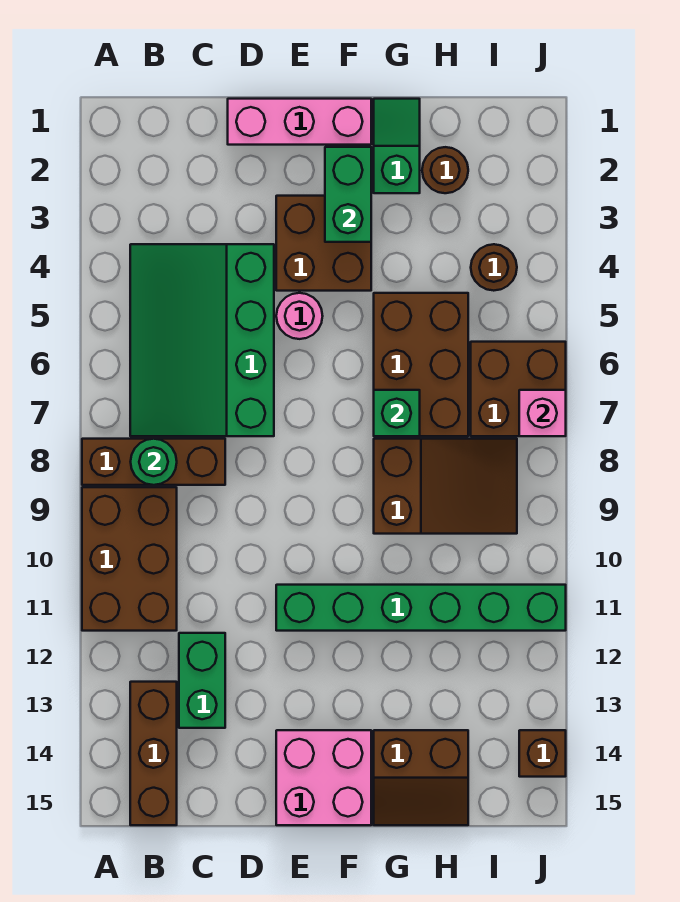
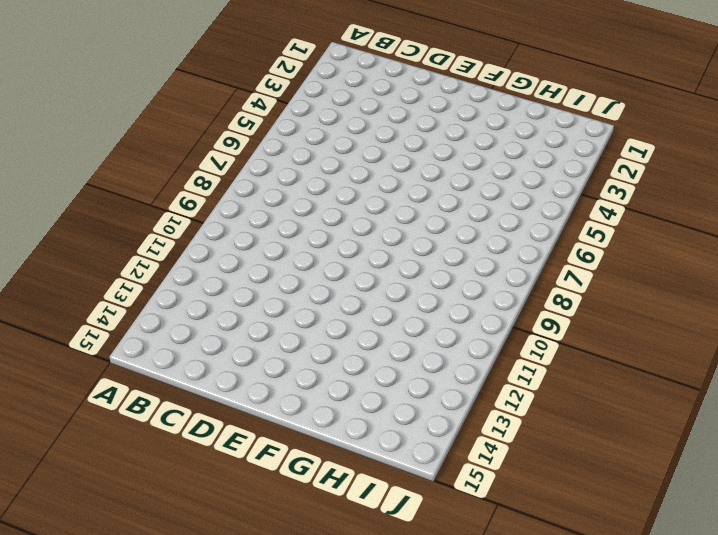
none -> brown brick A8:C8 level 1
none -> brown brick A9:B11 level 1
none -> green slope B4:D7 level 1 top D

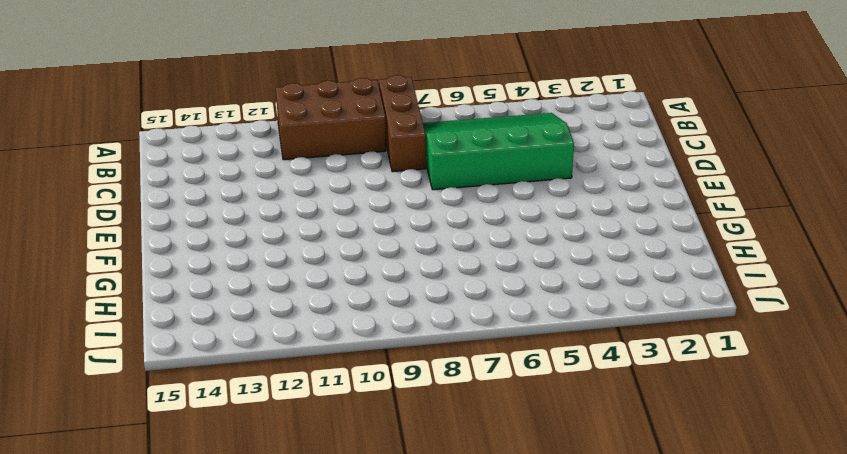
none -> brown brick B13:B15 level 1
none -> green brick C12:C13 level 1
none -> pink brick D1:F1 level 1

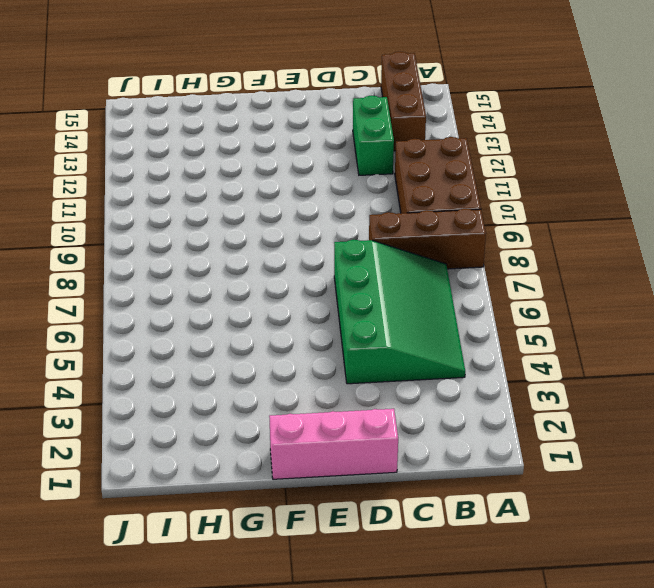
none -> brown brick E3:F4 level 1
none -> pink round brick E5 level 1
none -> green brick E11:J11 level 1

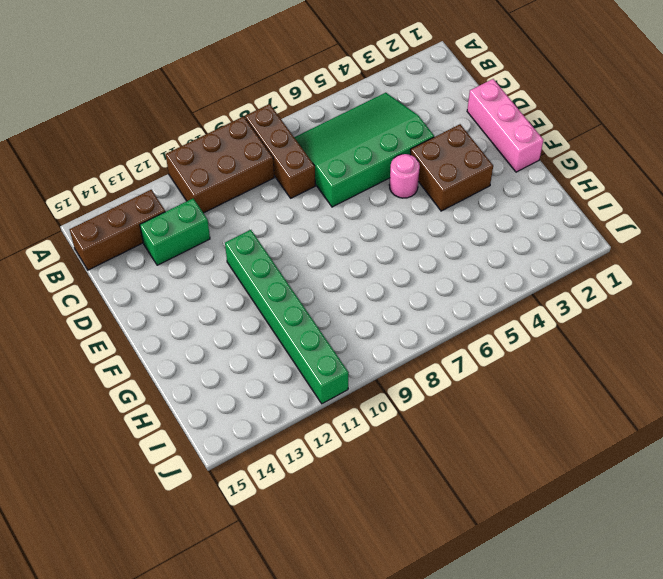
none -> pink brick E14:F15 level 1
none -> green slope G1:G2 level 1 top 2
none -> brown brick G5:H7 level 1

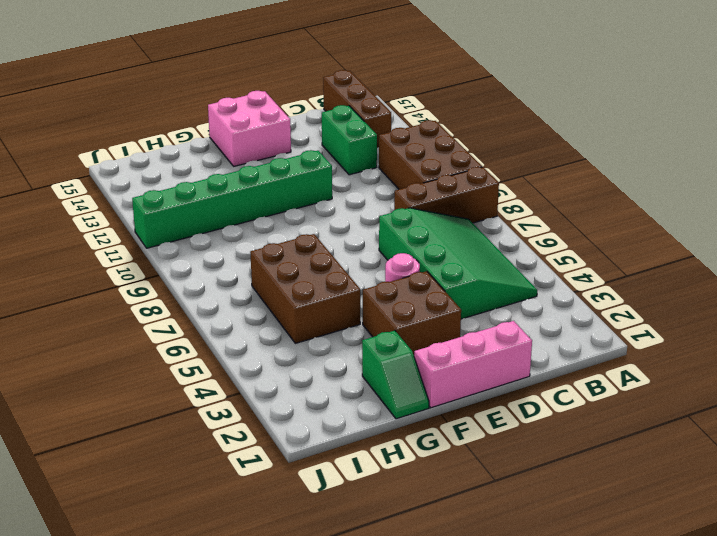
none -> brown slope G8:I9 level 1 top G
none -> brown slope G14:H15 level 1 top 14
none -> brown round brick H2 level 1

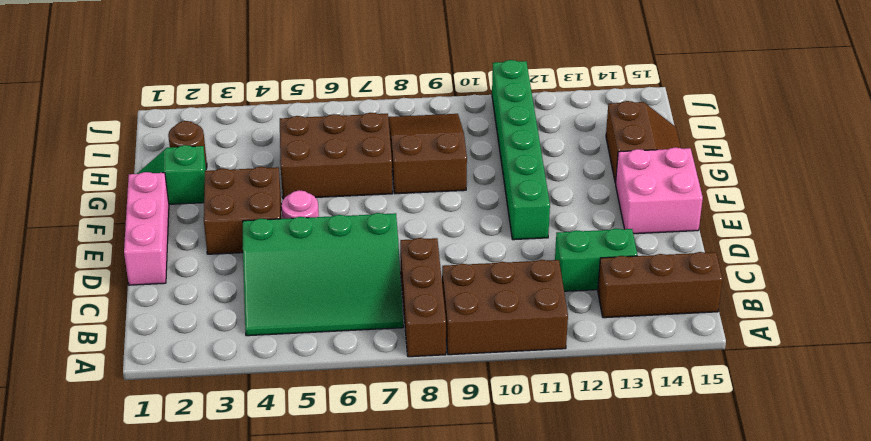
none -> brown round brick I4 level 1
none -> brown brick I6:J7 level 1
none -> brown brick J14 level 1

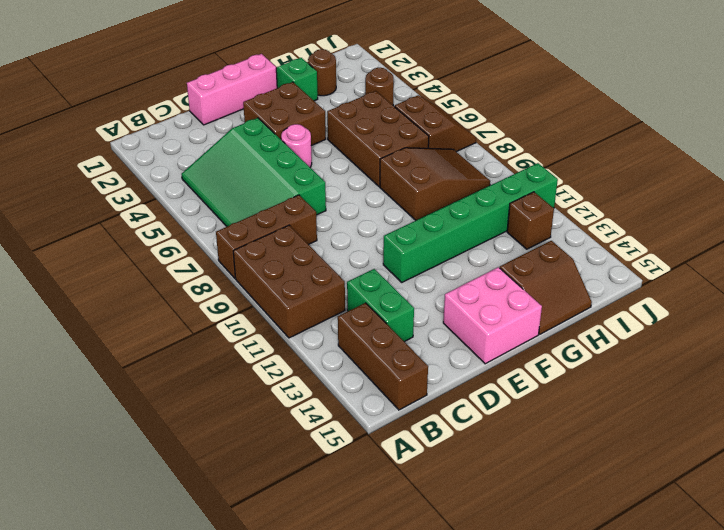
brown slope I6:J7 level 1 top I -> brown brick I6:J7 level 1
brown brick I12 level 1 -> brown brick J14 level 1
none -> green round brick B8 level 2
none -> green brick F2:F3 level 2
none -> green brick G7 level 2

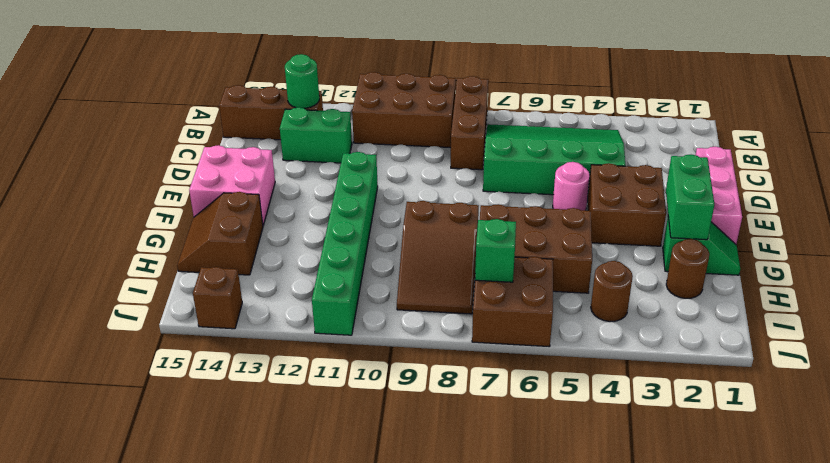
green round brick B13 level 2 -> green round brick B8 level 2
green brick F2:G2 level 2 -> green brick F2:F3 level 2
green brick I7 level 2 -> green brick G7 level 2
none -> pink brick J7 level 2

